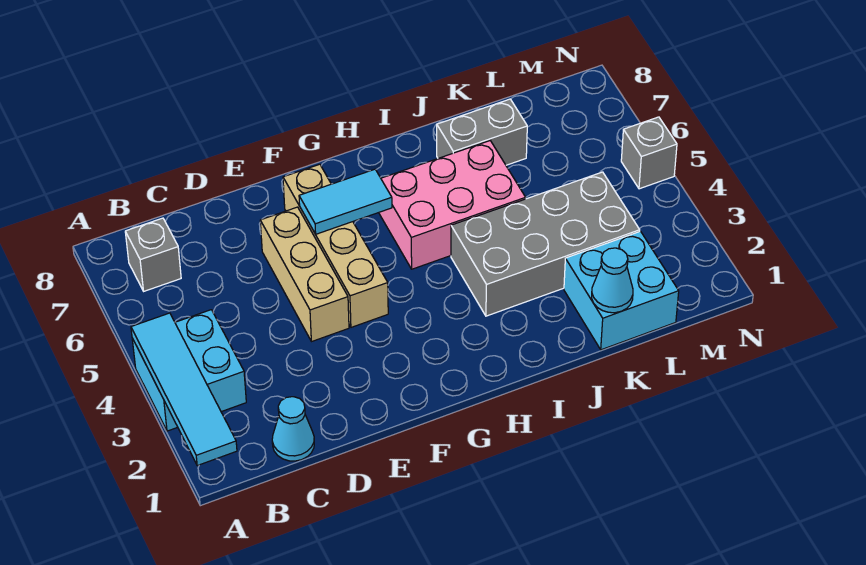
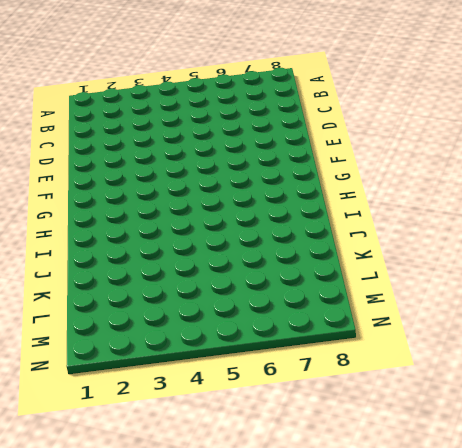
none -> cyan brick A3:B4 level 1
none -> grey brick B7 level 1
none -> cyan cone C1 level 1

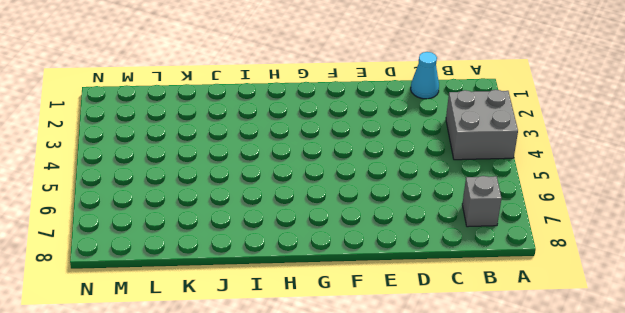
grey brick A3:B4 level 1 -> cyan brick A3:B4 level 1
none -> tan brick E4:E6 level 1
none -> tan brick F4:F7 level 1
none -> pink brick H5:J6 level 1

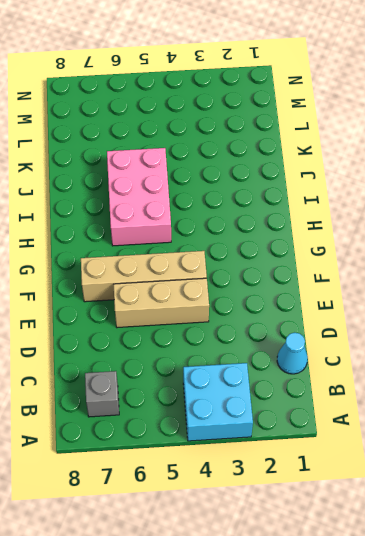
none -> grey brick I3:L4 level 1
none -> grey brick J7:K7 level 1
none -> cyan brick K1:L2 level 1

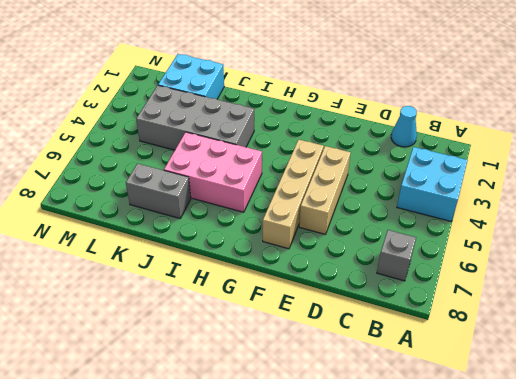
none -> grey brick N5 level 1
none -> cyan tile A1:A4 level 2
none -> cyan tile F6:G6 level 2

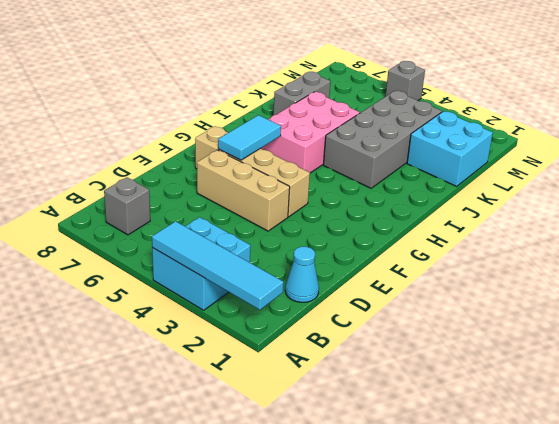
none -> cyan cone K1 level 2

